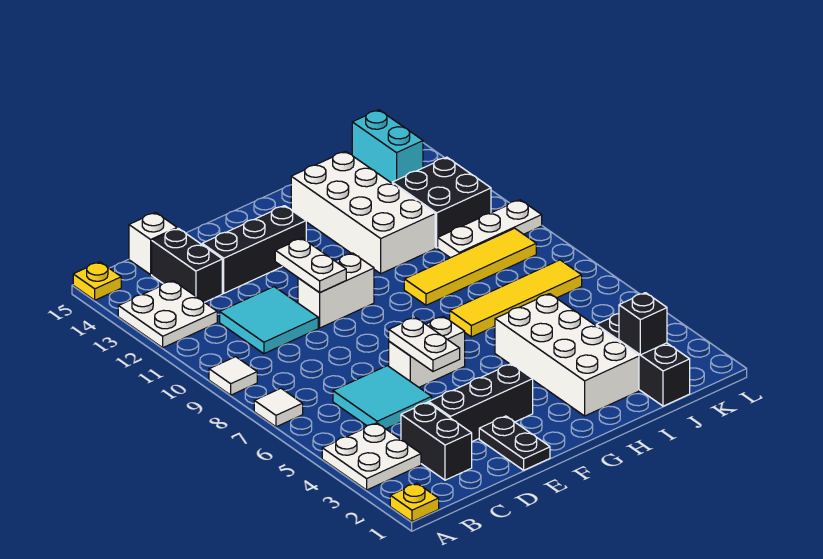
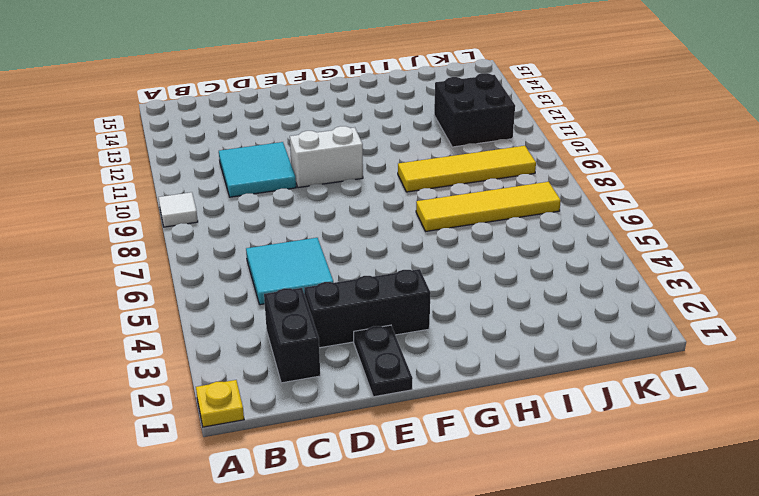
none -> white plate A3:B4 level 1
none -> white tile A7 level 1
none -> white plate A12:B13 level 1

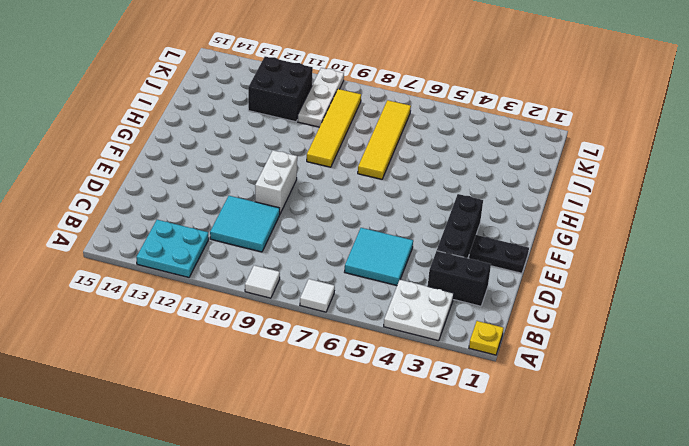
cyan plate A12:B13 level 1 -> white plate A12:B13 level 1
none -> yellow plate A15 level 1
none -> black brick C13:C14 level 1
none -> white brick C15 level 1

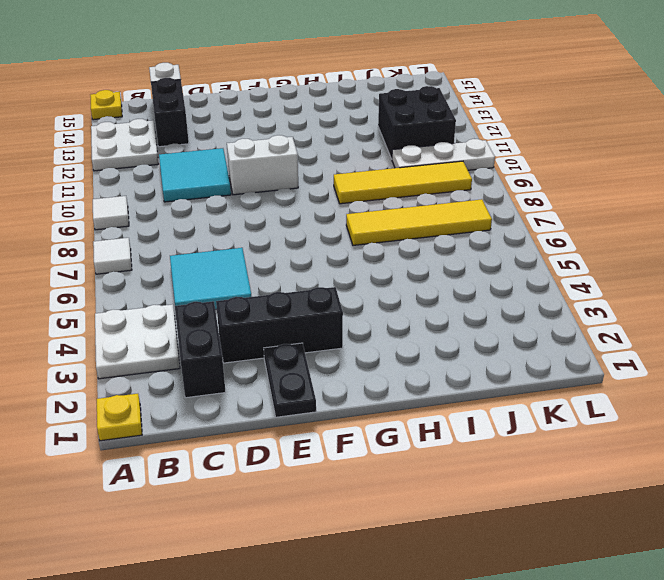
none -> black brick D13:F13 level 1
none -> white brick E6:F6 level 1
none -> white brick H2:I5 level 1

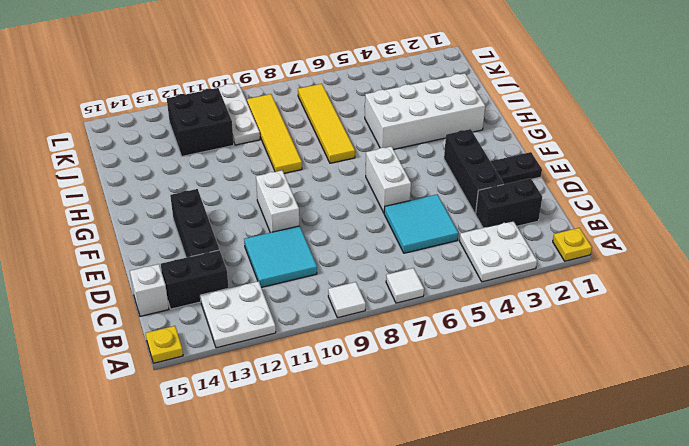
none -> white brick H11:I14 level 1
none -> black brick J1:J3 level 1
none -> cyan brick K14:K15 level 1

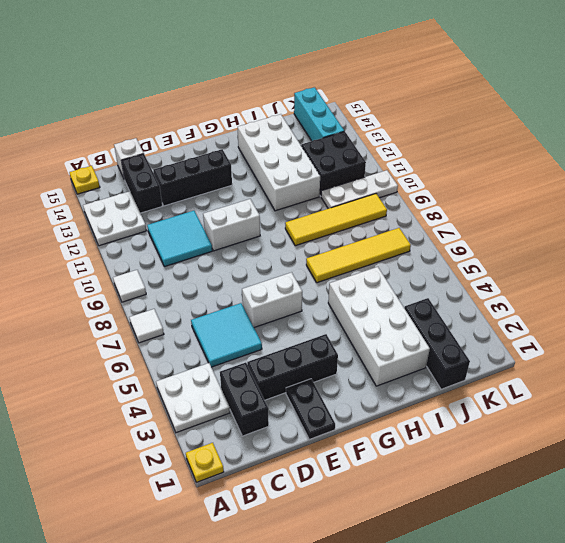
cyan brick K13:K15 level 1 -> cyan brick K14:K15 level 1
none -> white plate E5:E6 level 2
none -> white plate E10:E11 level 2
none -> black brick J2 level 2

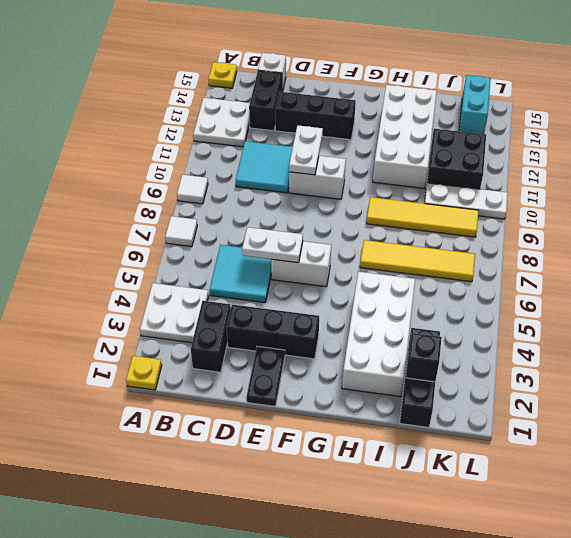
white plate D6:E6 level 2 -> white plate E5:E6 level 2

